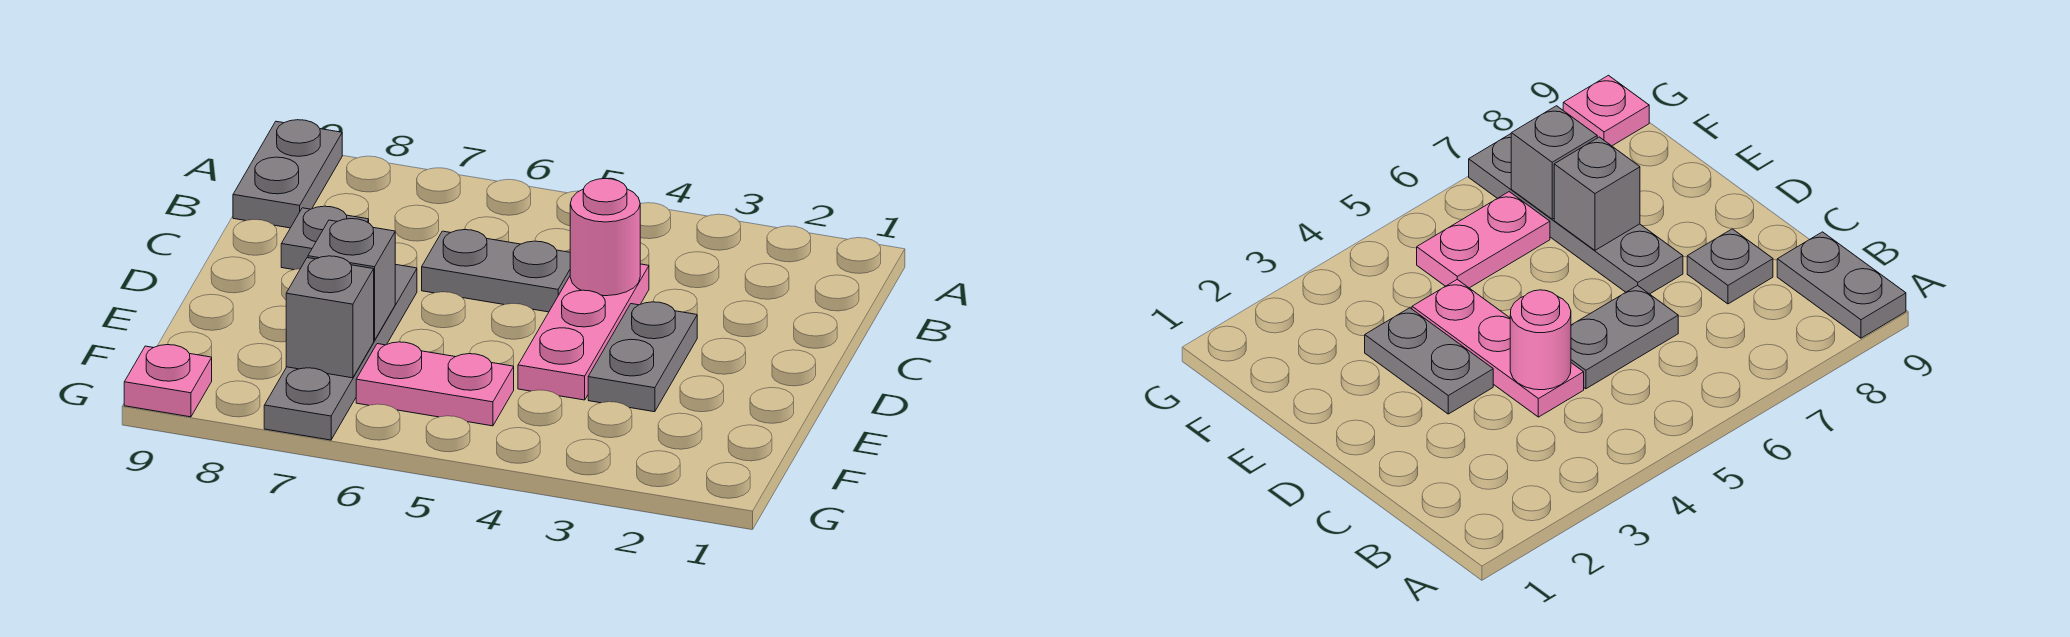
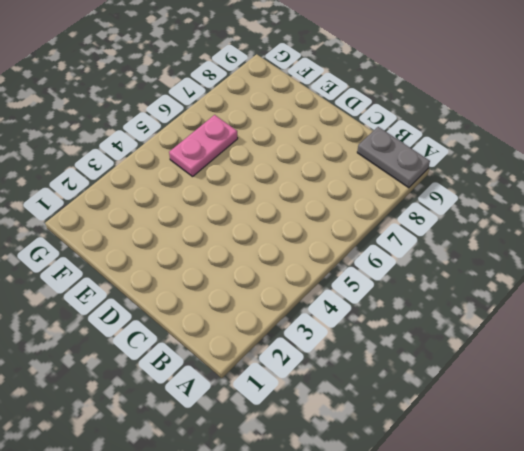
none -> pink plate C4:E4 level 1
none -> grey plate C5:C6 level 1

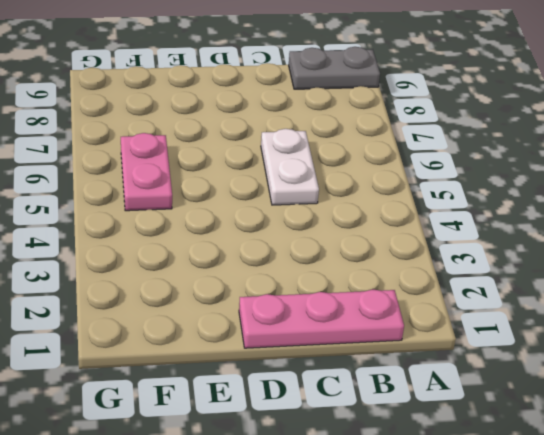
pink plate B1:D1 level 1 -> pink plate C4:E4 level 1
white plate C5:C6 level 1 -> grey plate C5:C6 level 1
none -> grey plate C8 level 1
none -> grey plate D3:E3 level 1

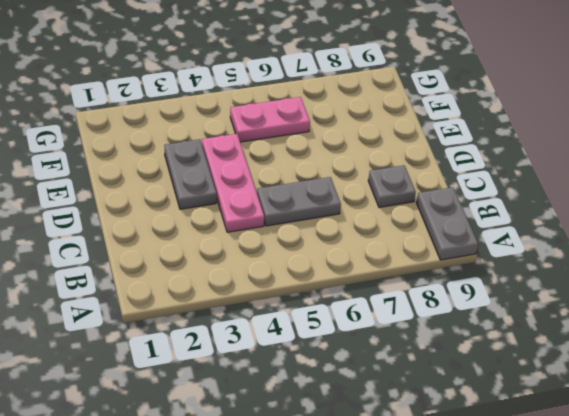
none -> grey plate D7:G7 level 1
none -> pink plate G9 level 1

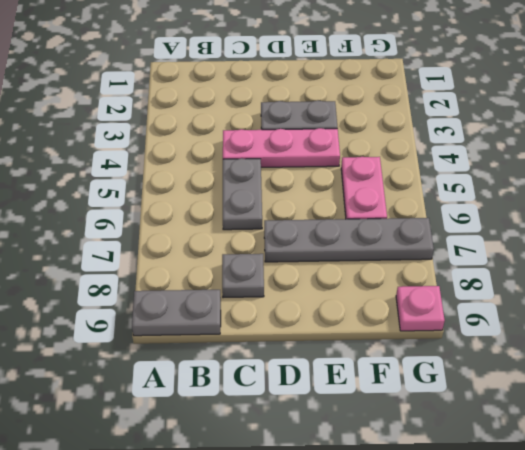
none -> pink round brick C4 level 2
none -> grey brick E7 level 2

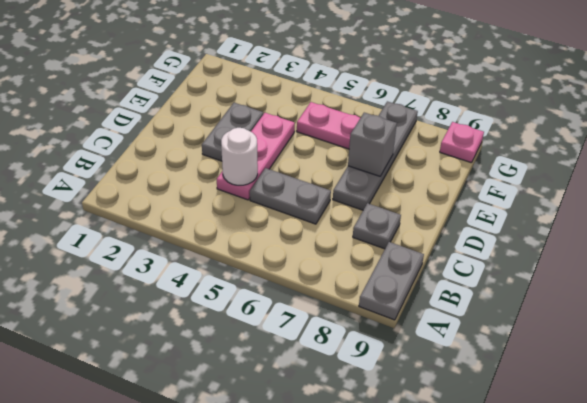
white round brick C4 level 2 -> pink round brick C4 level 2
none -> grey brick F7 level 2

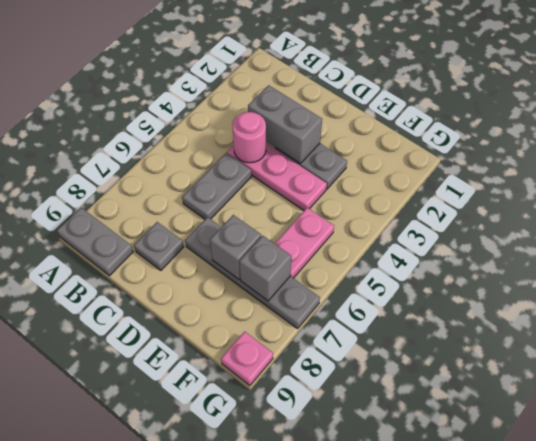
grey brick C3:D3 level 2 -> none

